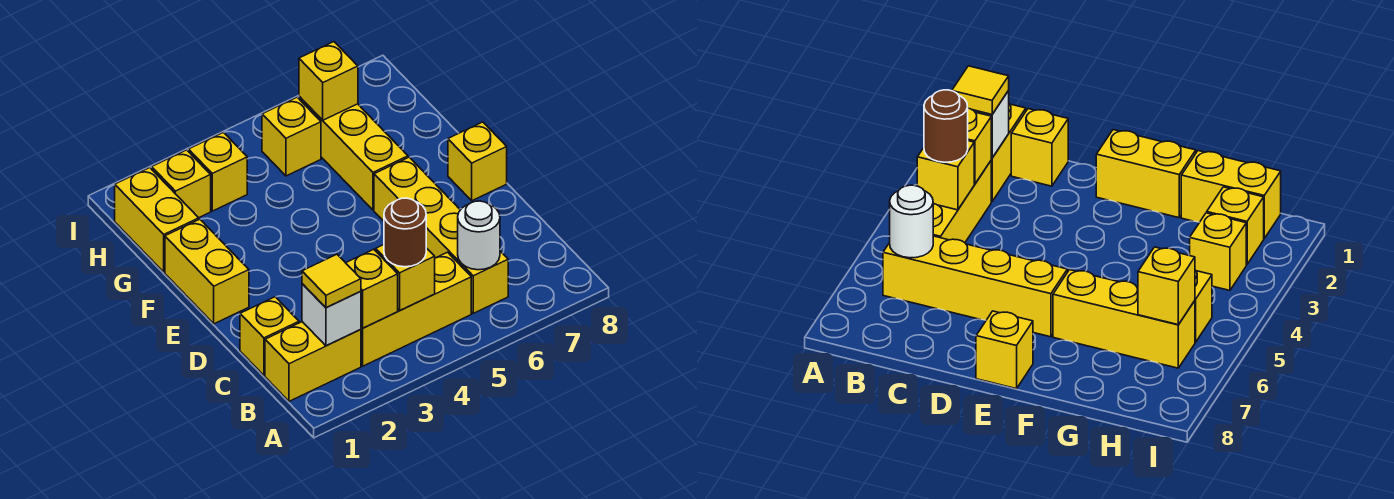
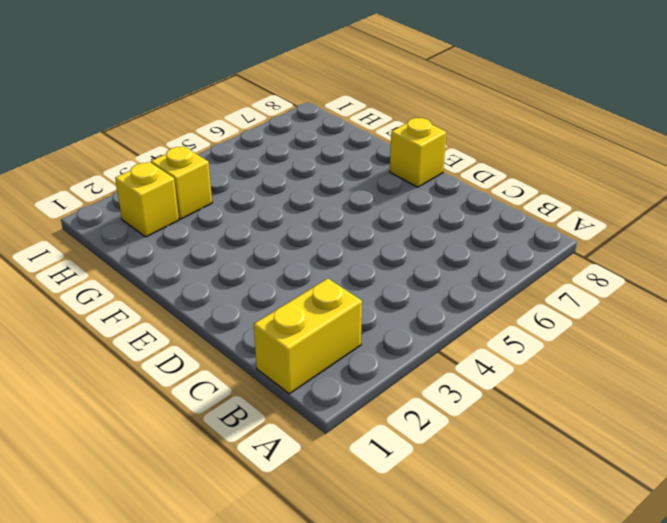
none -> yellow brick B3:B5 level 1
none -> yellow brick B6:E6 level 1
none -> yellow brick C1 level 1

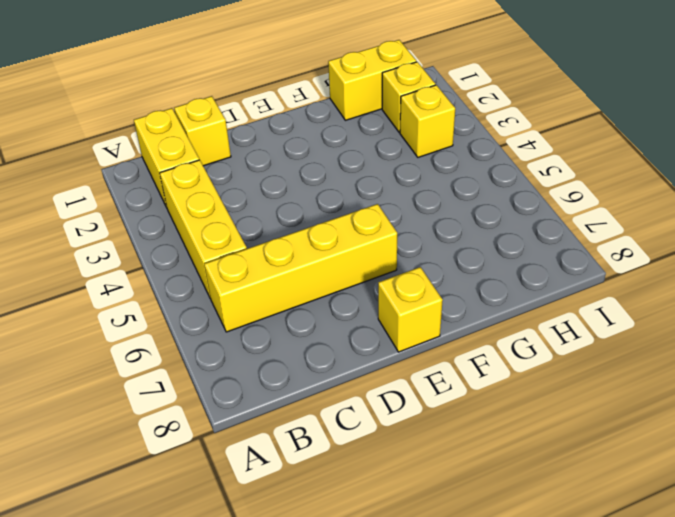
none -> yellow brick E1:F1 level 1
none -> yellow brick F6:H6 level 1
none -> yellow brick H5 level 1

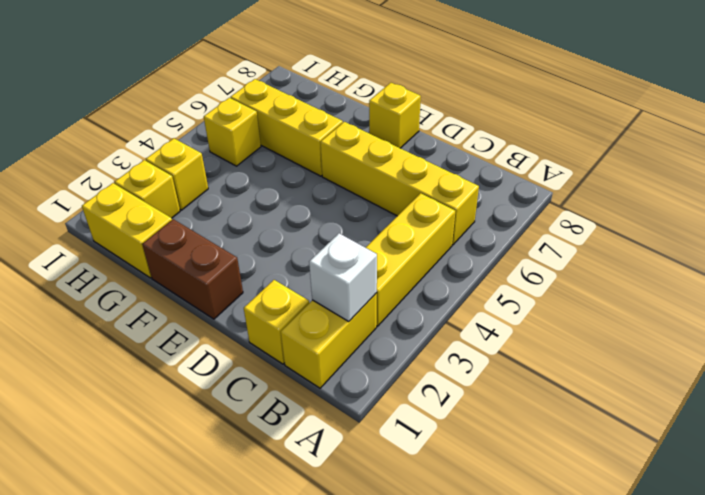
brown brick E1:F1 level 1 -> yellow brick E1:F1 level 1
none -> yellow brick B3 level 2
none -> yellow brick B4 level 2
none -> white round brick B6 level 2

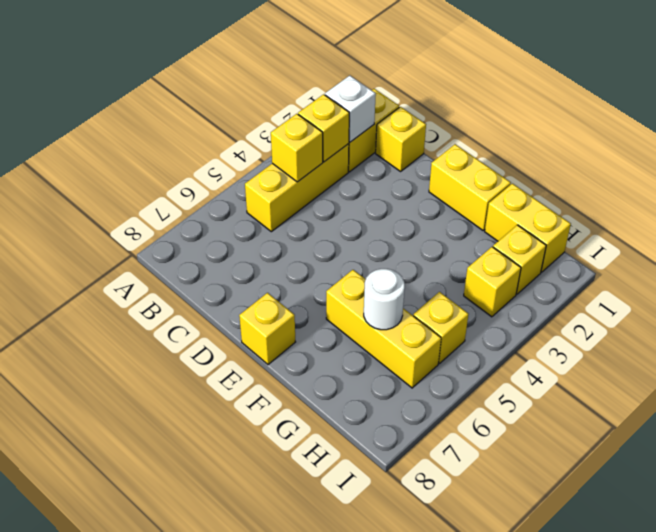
white round brick G6 level 2 -> white round brick B6 level 2
none -> yellow brick B6:E6 level 1
none -> yellow brick H6 level 2
none -> yellow tile B2 level 3

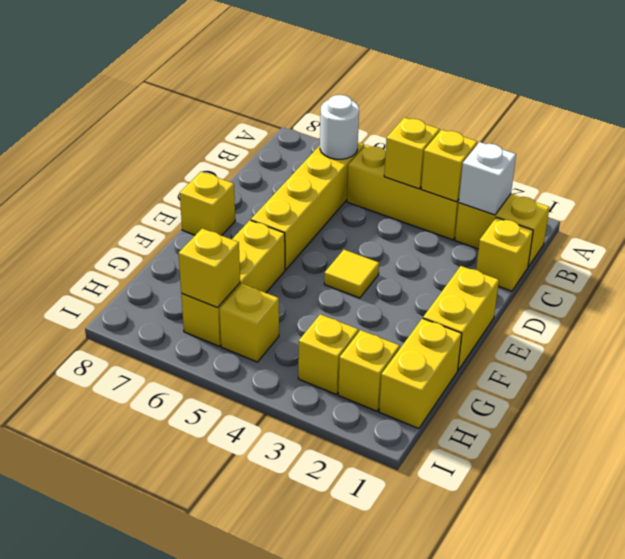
yellow tile E4 level 1 -> yellow tile B2 level 3
none -> brown round brick B4 level 3

